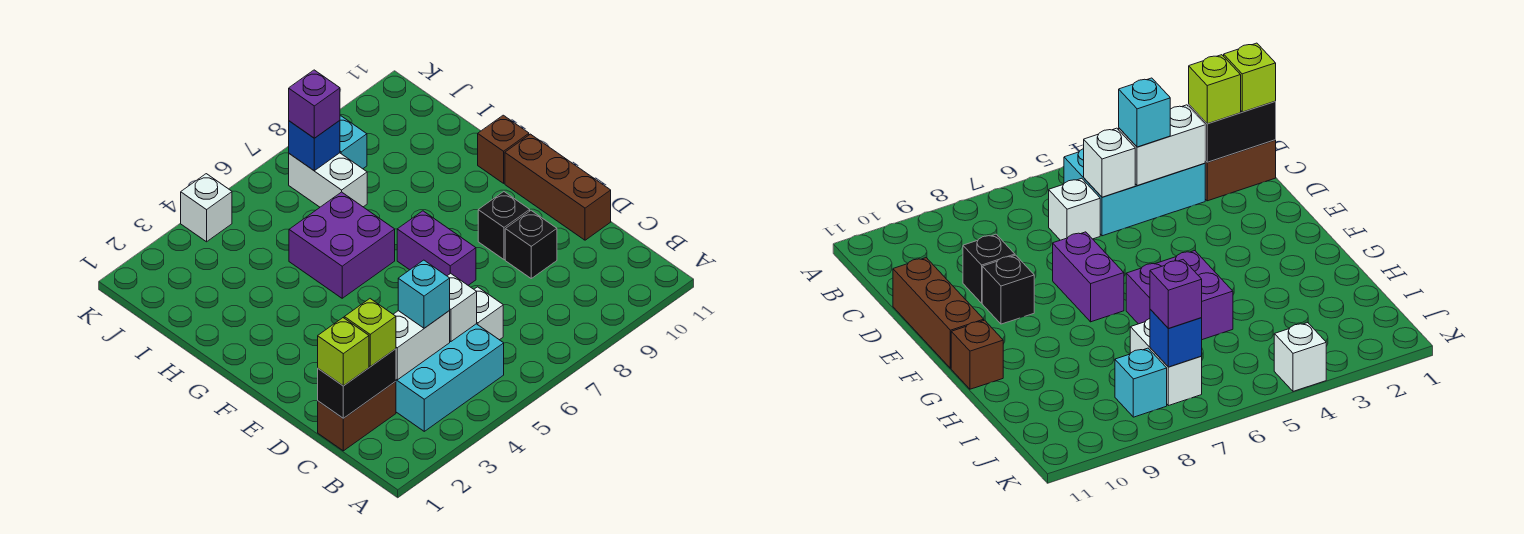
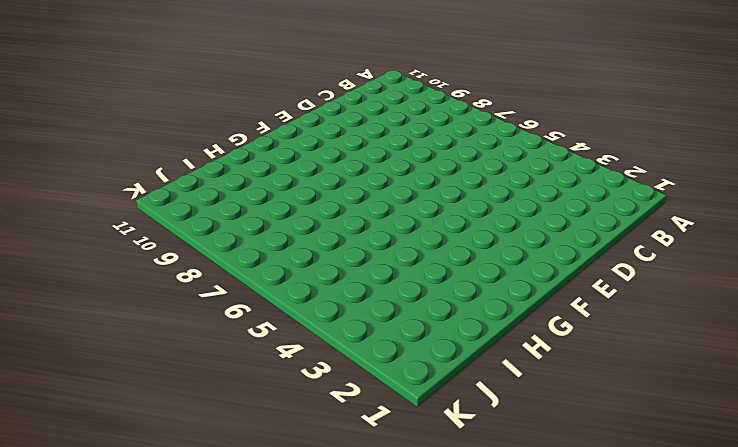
none -> cyan brick B3:C5 level 1
none -> brown brick C1:C2 level 1
none -> white brick C6 level 1

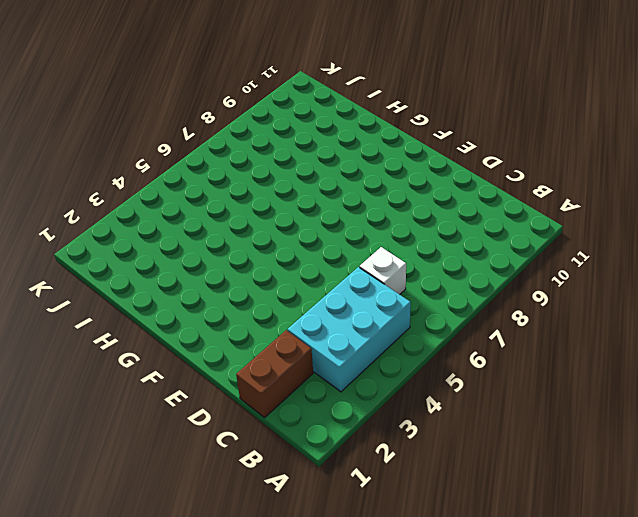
none -> black brick D9 level 1
none -> brown brick D11:F11 level 1
none -> purple brick E7:F7 level 1

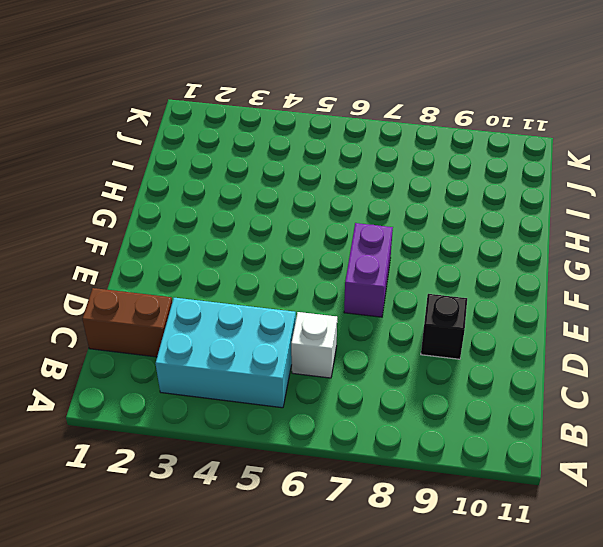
none -> brown brick D11:F11 level 1
none -> black brick E9 level 1
none -> purple brick G5:H6 level 1

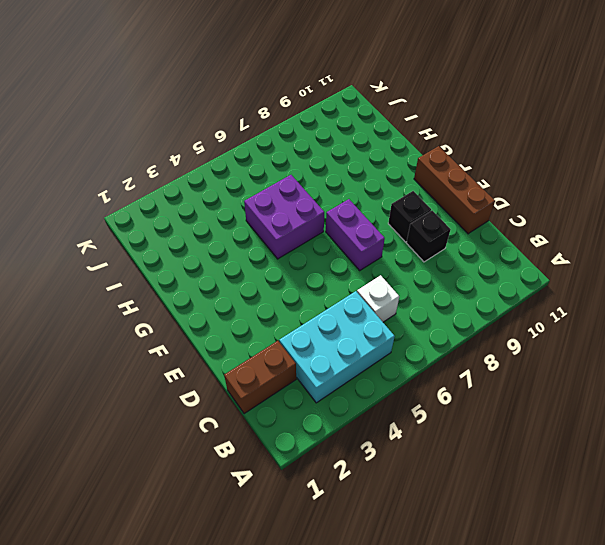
none -> brown brick G11 level 1
none -> white brick I7:J7 level 1
none -> cyan brick J8 level 1

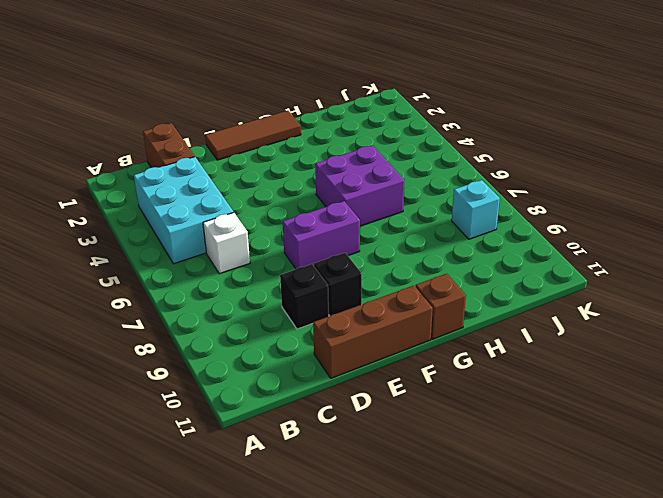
brown tile E1:G1 level 1 -> none
none -> white brick I7:J7 level 1
none -> white brick K4 level 1
none -> black brick C1:C2 level 2

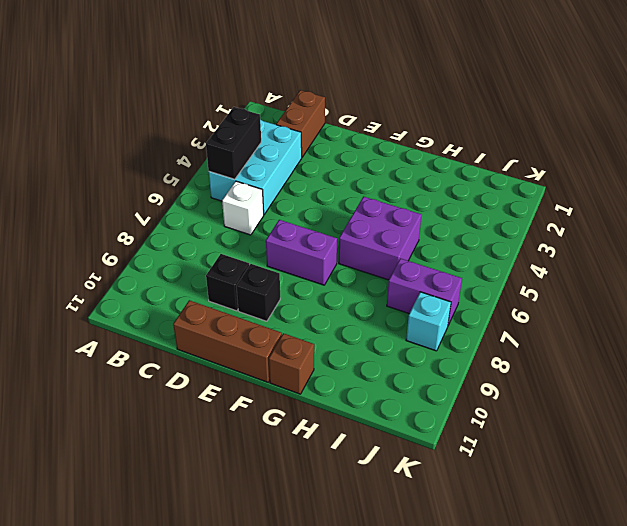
black brick B4:B5 level 2 -> black brick C1:C2 level 2
purple brick I7:J7 level 1 -> white brick I7:J7 level 1
none -> white brick K4 level 1
none -> white brick C3:C4 level 2
none -> white brick C5 level 2

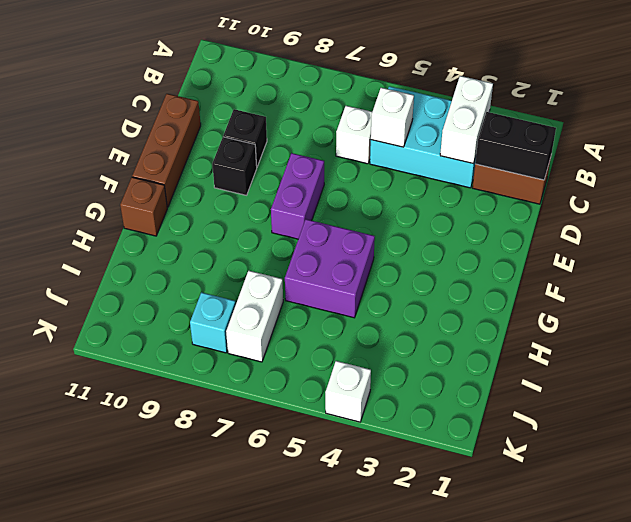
white brick B3:C3 level 2 -> white brick C3:C4 level 2
none -> blue brick J7 level 2
none -> lime brick C1 level 3
none -> lime brick C2 level 3

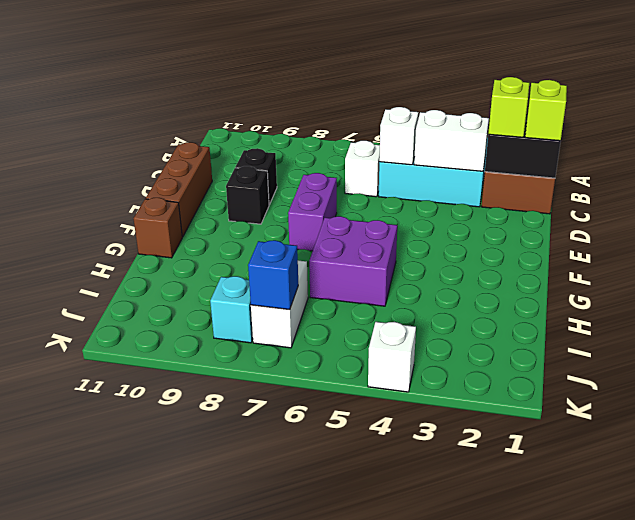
none -> cyan brick C4 level 3
none -> purple brick J7 level 3

